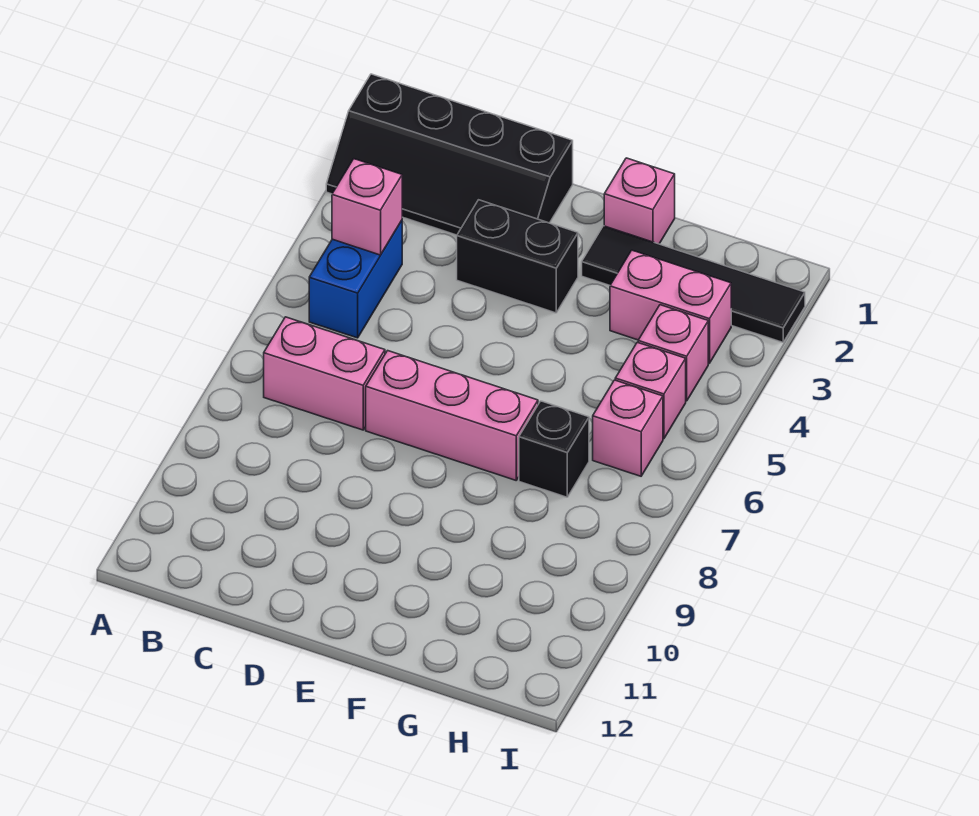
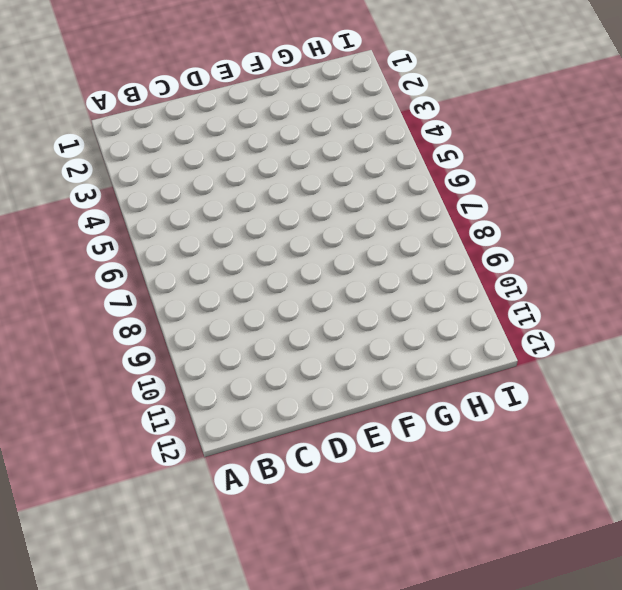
none -> black slope A1:D2 level 1 top 1
none -> blue brick B4:B5 level 1
none -> pink brick B7:C7 level 1

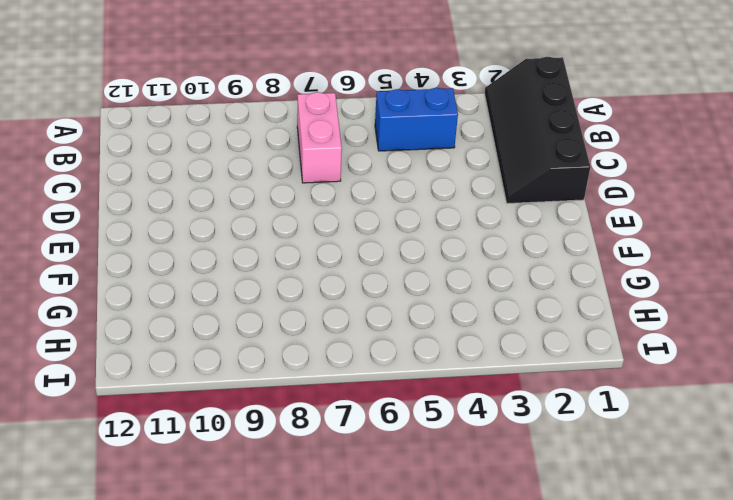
none -> black brick D3:E3 level 1
none -> pink brick D7:F7 level 1
none -> pink brick F1 level 1

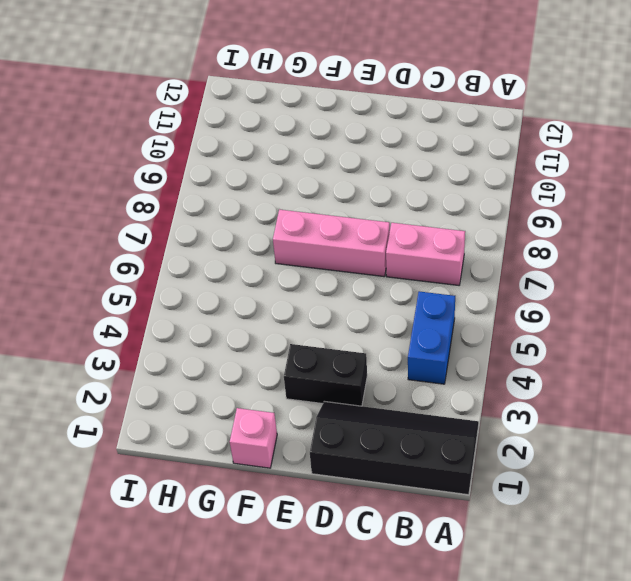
none -> black tile F2:I2 level 1
none -> pink brick G3:H3 level 1
none -> black brick G7 level 1

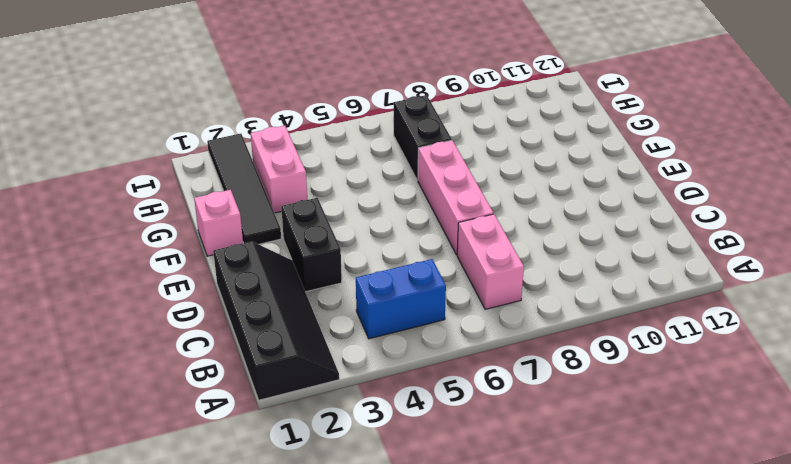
black brick G7:H7 level 1 -> black brick G7 level 1
none -> pink brick H4 level 1
none -> pink brick H5 level 1
none -> pink brick H6 level 1

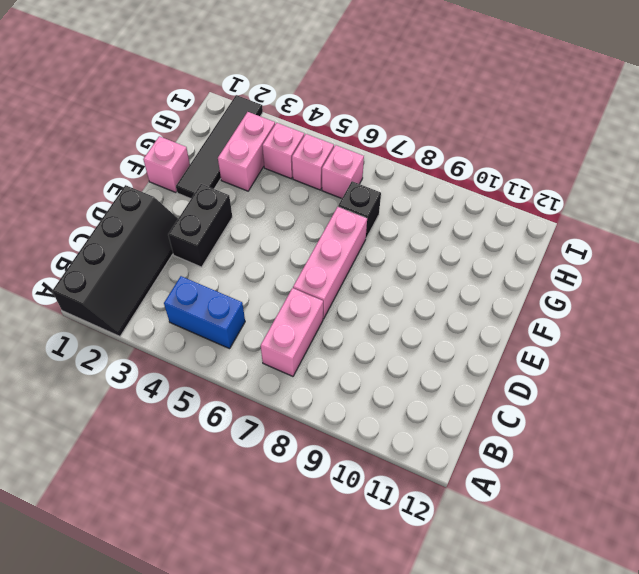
none -> pink brick B4 level 2

